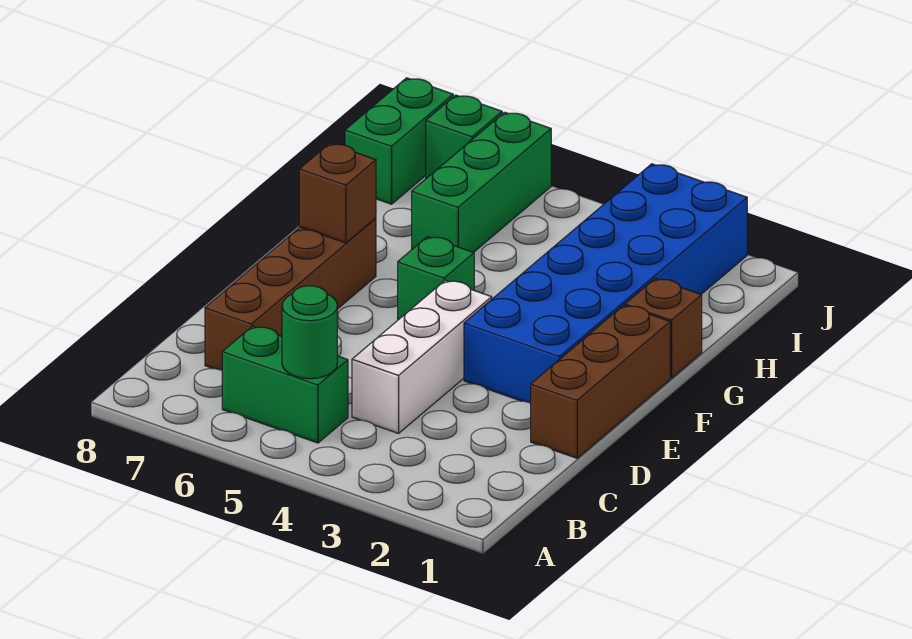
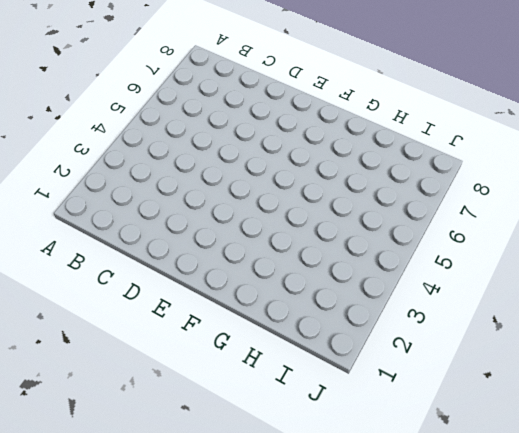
none -> green brick B5:B6 level 1
none -> white brick C4:E4 level 1
none -> brown brick C7:F7 level 1

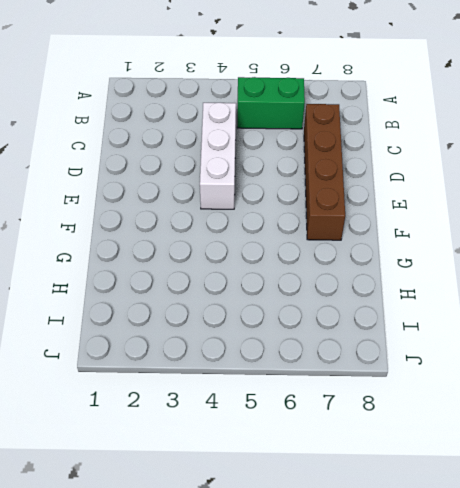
none -> brown brick D1:F1 level 1
none -> blue brick E2:J3 level 1
none -> green brick F5 level 1

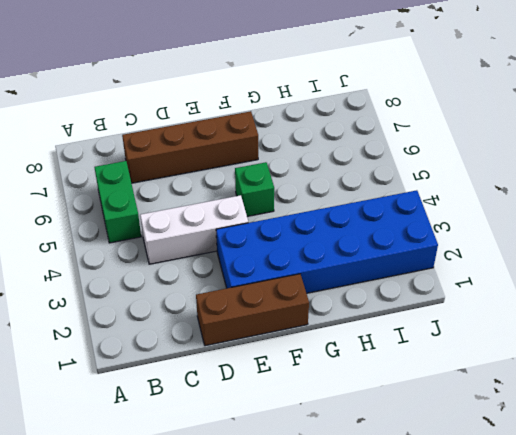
none -> brown brick G1 level 1
none -> green brick H6:J6 level 1
none -> green brick I8:J8 level 1

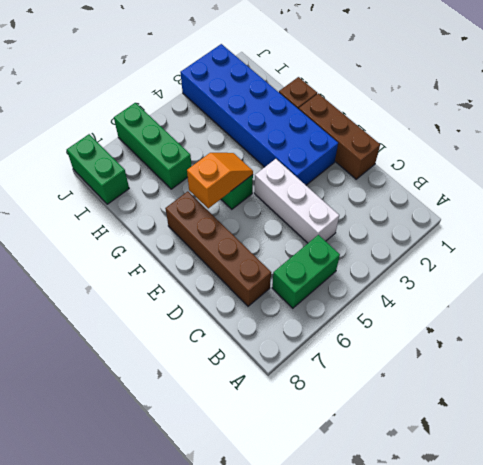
orange slope F5:F6 level 2 top 6 -> none
none -> green brick J7 level 1
none -> green round brick B5 level 2
none -> brown brick F7 level 2

